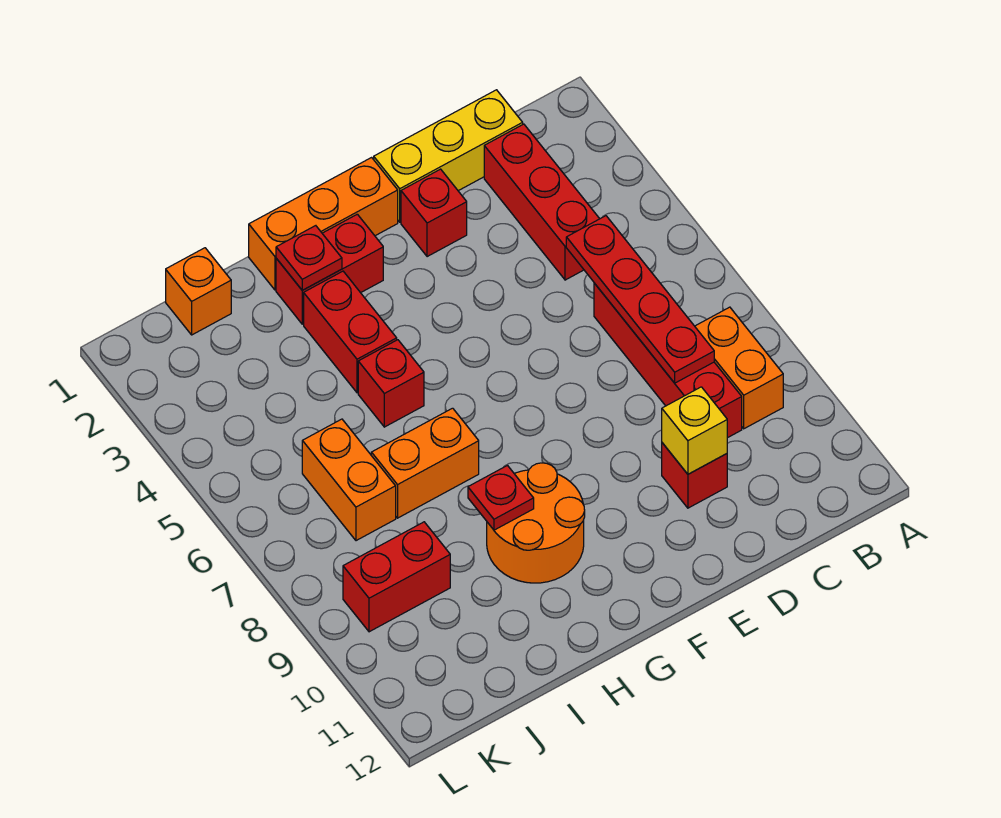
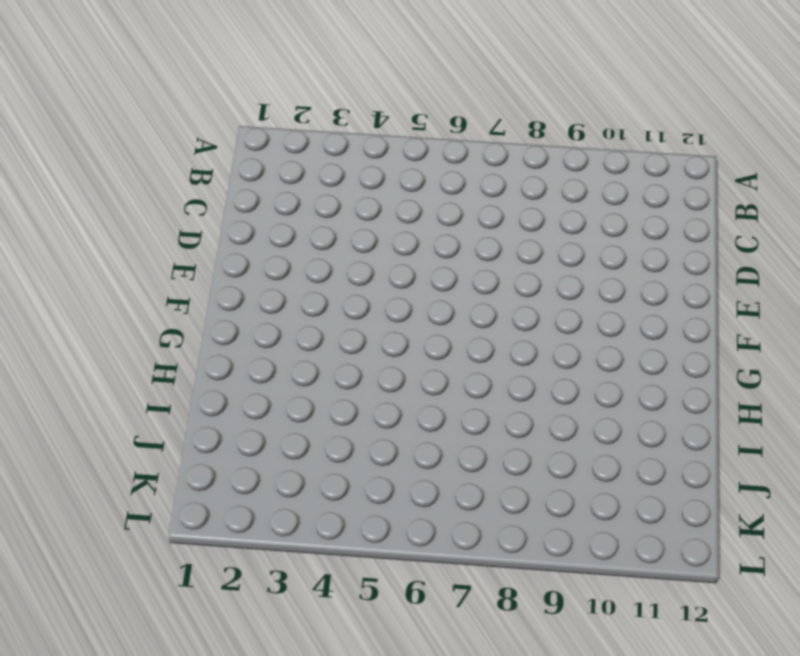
none -> orange brick B8:B9 level 1
none -> yellow brick C1:E1 level 1
none -> red brick C2:C4 level 1

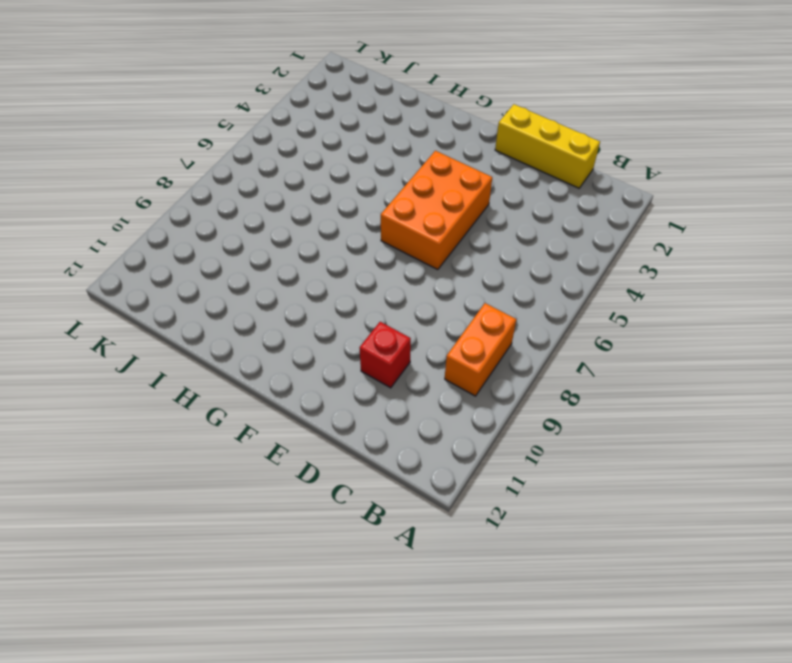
orange brick E4:F6 level 1 -> none
none -> red brick C2:C4 level 1
none -> red brick C6:C9 level 1
none -> red brick E2 level 1

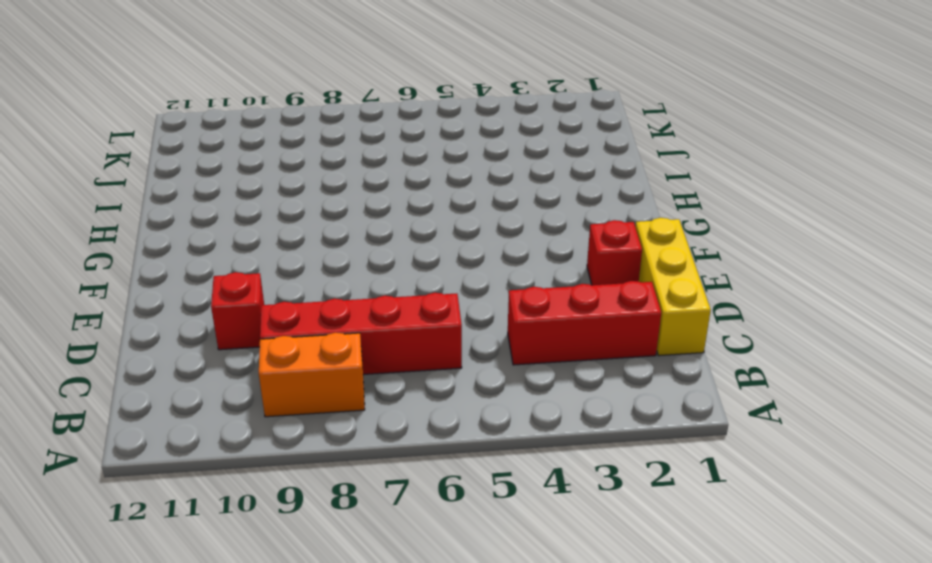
none -> orange brick F1:H1 level 1
none -> red brick G2:H2 level 1
none -> orange round brick G9:H10 level 1

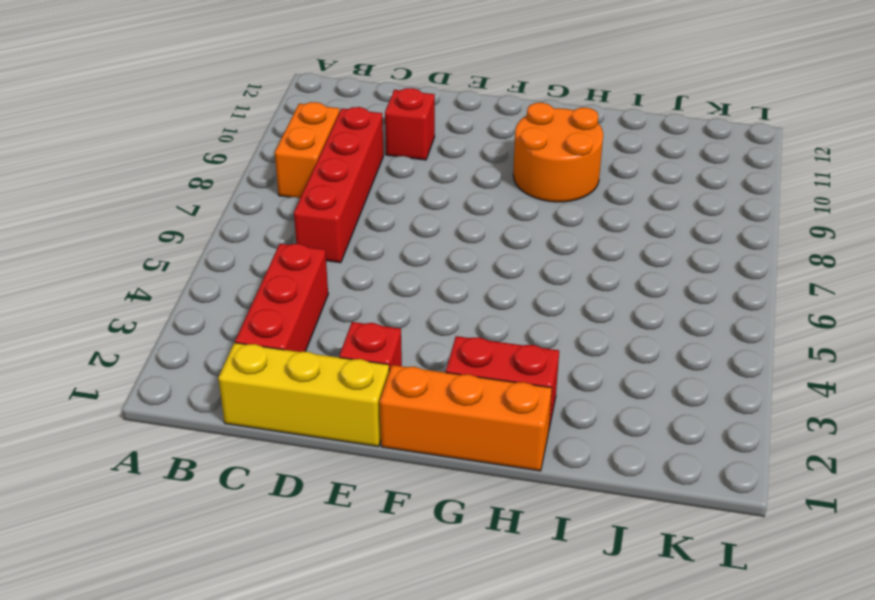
none -> red brick H3:H4 level 1
none -> red brick H5 level 1
none -> orange brick H7:I7 level 1

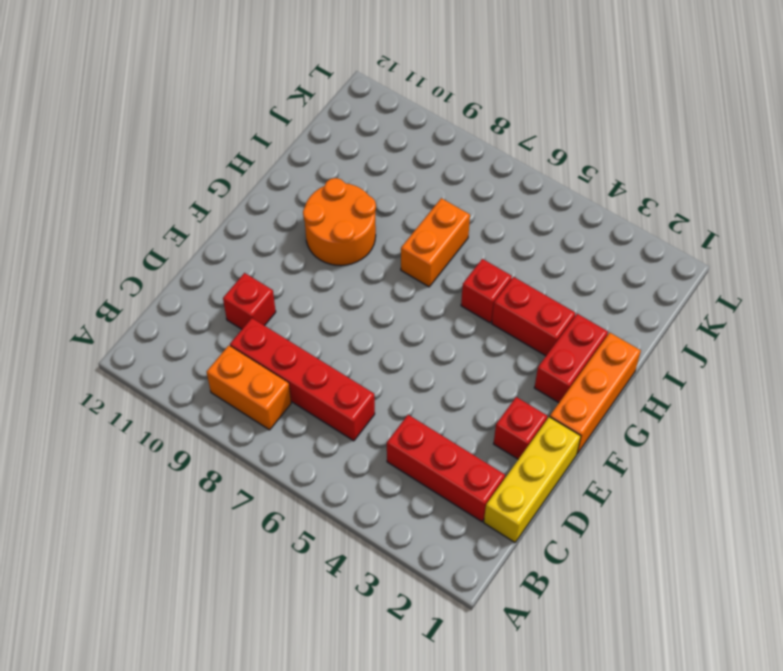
none -> orange brick J1 level 1
none -> orange brick J6:J7 level 1
none -> red brick J9:K9 level 1

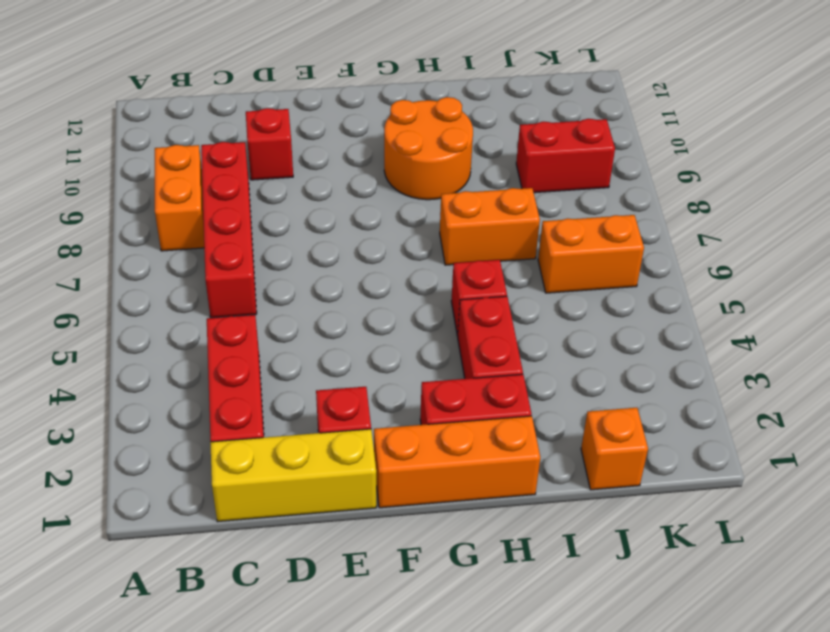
orange brick J6:K6 level 1 -> orange brick J6:J7 level 1
none -> red plate C5:C8 level 2
none -> yellow brick D10 level 2
none -> red plate H2 level 2

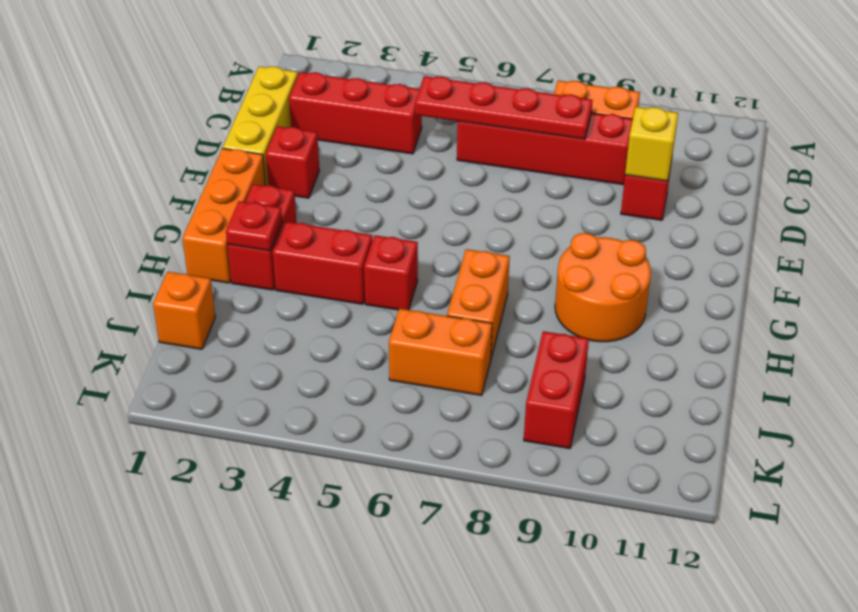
none -> red plate H9 level 2

